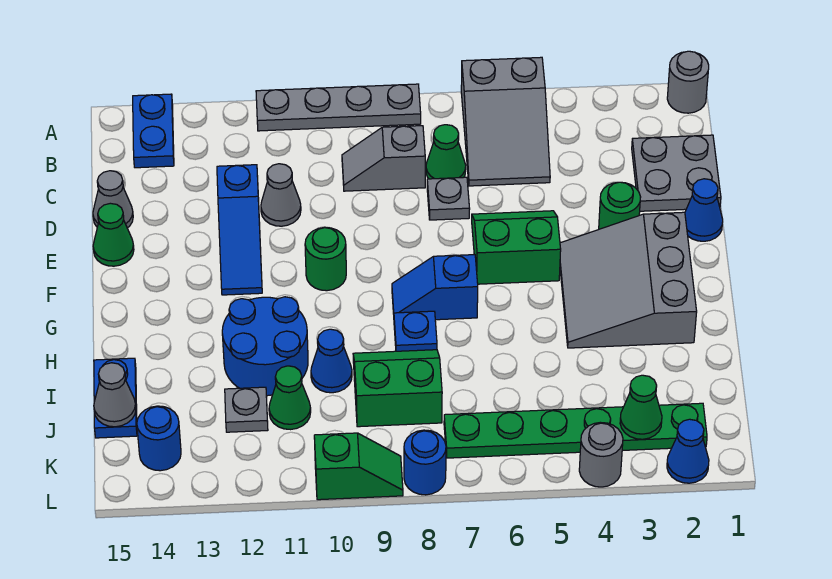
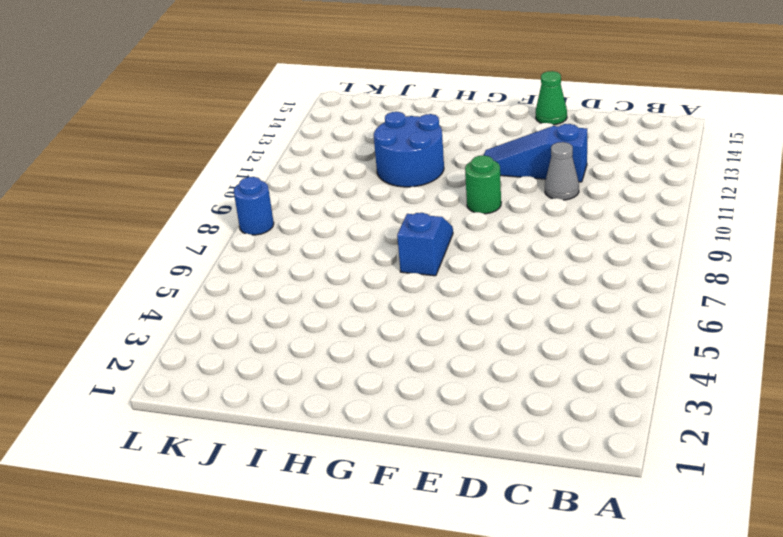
none -> grey round brick A1 level 1
none -> grey slope A5:C6 level 1 top A
none -> grey plate A8:A11 level 1
none -> blue plate A14:B14 level 1

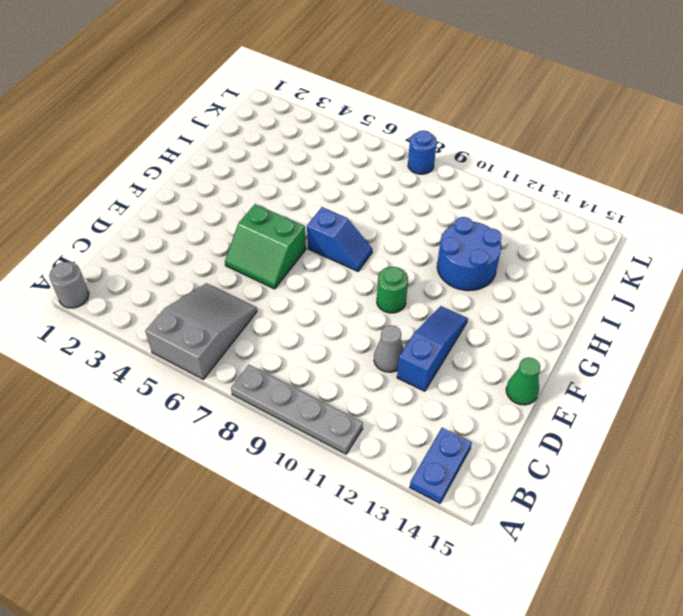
none -> grey plate C1:D2 level 1
none -> green cone C7 level 1
none -> grey slope C8:C9 level 1 top 8
none -> grey plate D7 level 1

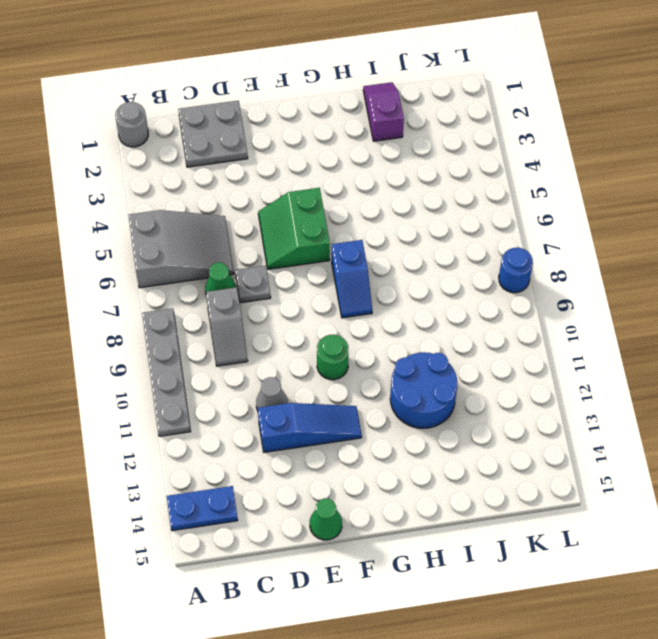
purple slope I1:I2 level 1 top 2 -> none
none -> grey cone D15 level 1
none -> blue cone E1 level 1
none -> green round brick E3 level 1
none -> grey slope F2:H4 level 1 top 2

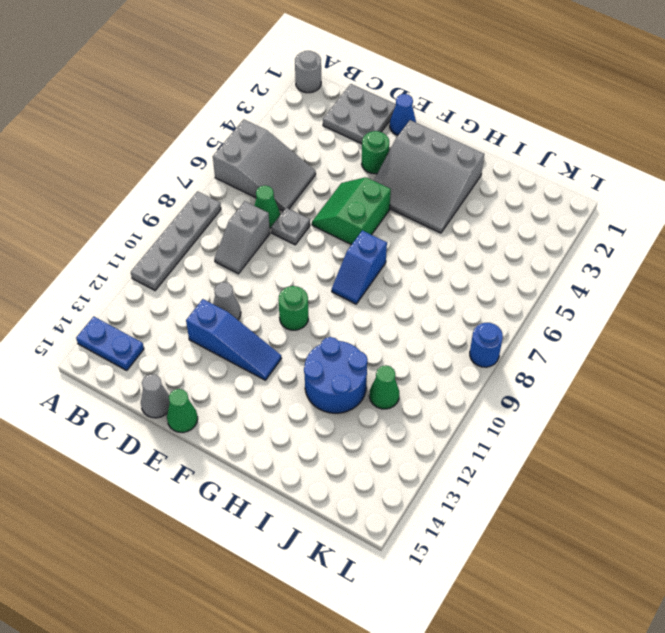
none -> blue plate H8 level 1
none -> green slope I8:J9 level 1 top J
none -> blue cone I10 level 1
none -> blue plate I15:J15 level 1

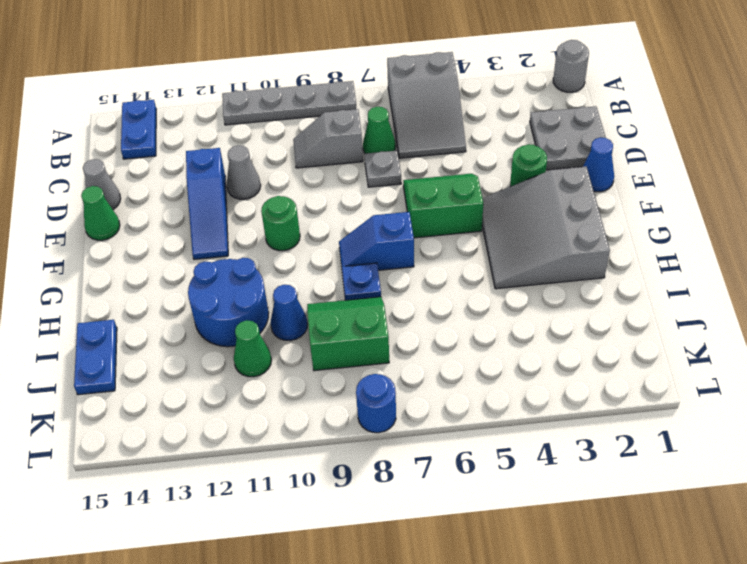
none -> grey plate J12 level 1
none -> green plate K2:K7 level 1
none -> blue round brick K14 level 1
none -> blue cone L2 level 1

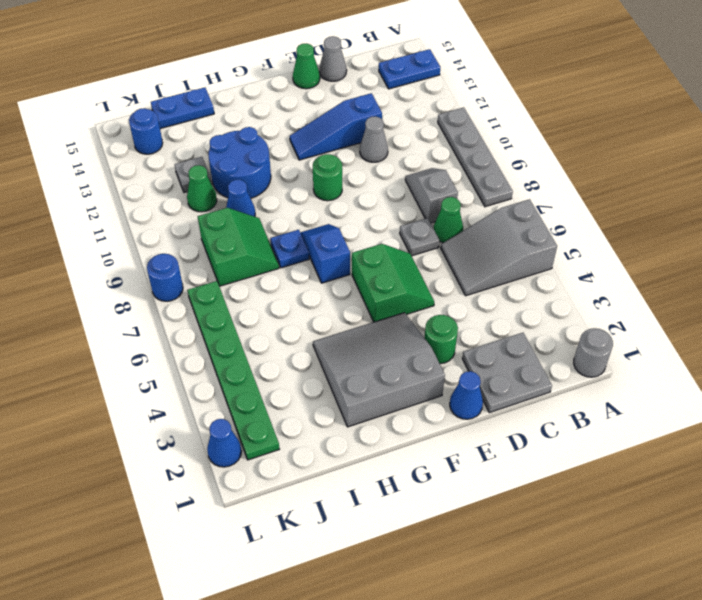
none -> grey round brick L4 level 1
none -> green slope L9:L10 level 1 top 10
none -> grey cone J15 level 2
none -> green cone K3 level 2

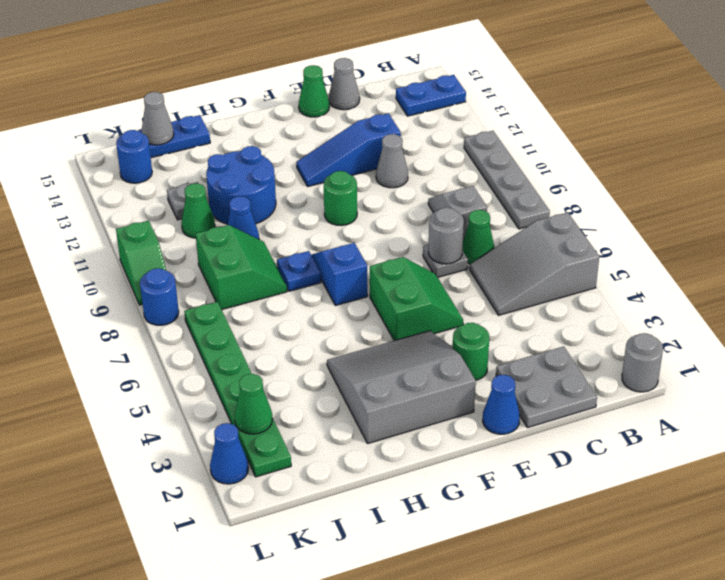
grey round brick D7 level 2 -> grey round brick L4 level 1

